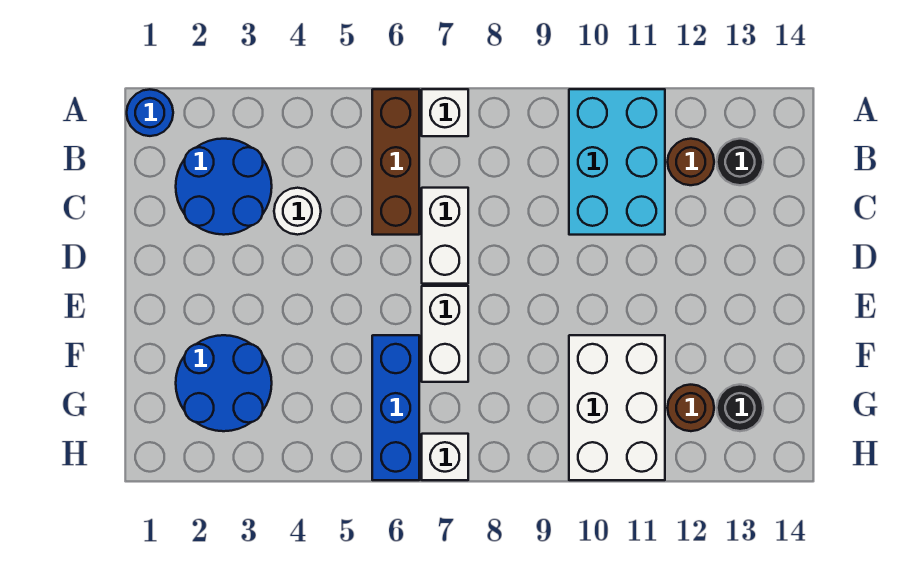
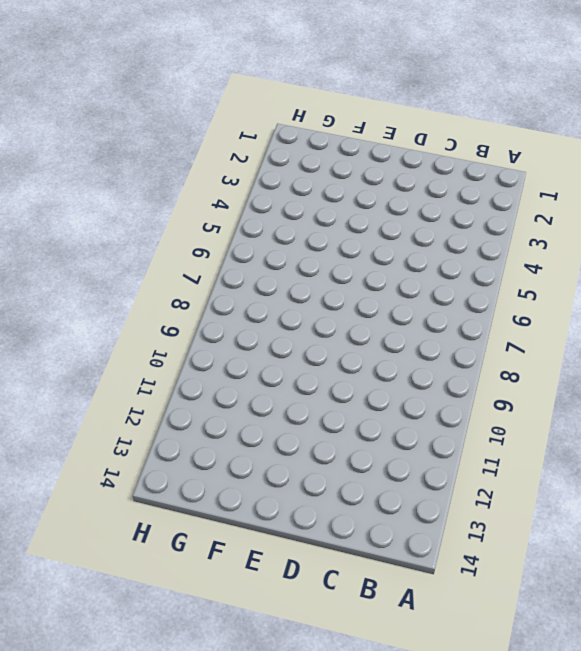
none -> blue round brick A1 level 1
none -> brown brick A6:C6 level 1
none -> white brick A7 level 1

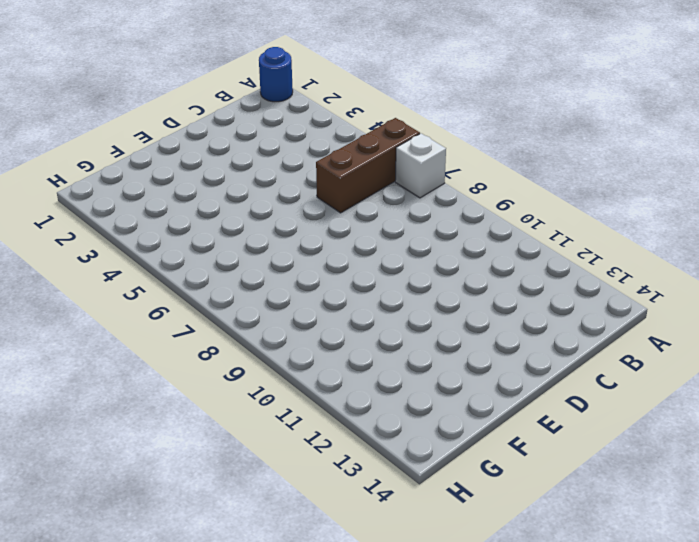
none -> cyan brick A10:C11 level 1
none -> blue round brick B2:C3 level 1
none -> brown round brick B12 level 1

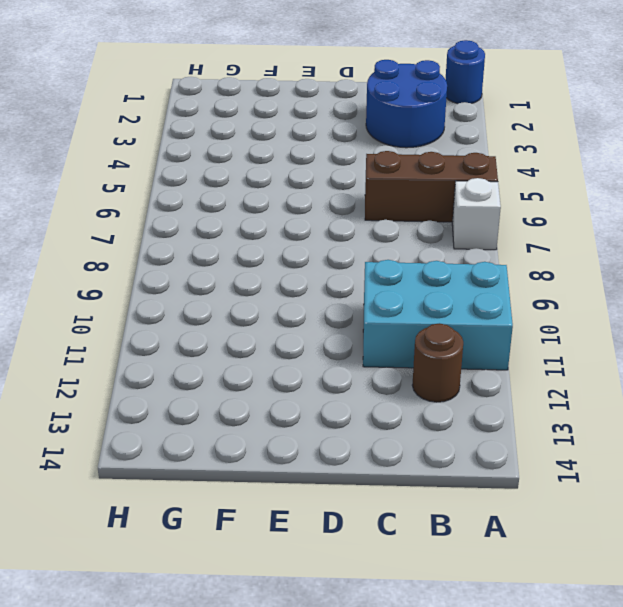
none -> black round brick B13 level 1
none -> white round brick C4 level 1
none -> white brick C7:D7 level 1

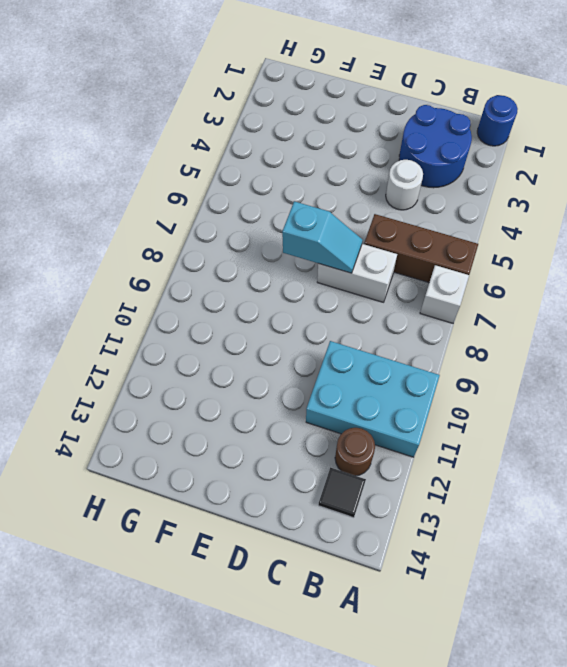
black tile B13 level 1 -> black round brick B13 level 1
cyan slope D7:E7 level 2 top E -> none
none -> white brick E7:F7 level 1
none -> blue round brick F2:G3 level 1
none -> blue brick F6:H6 level 1

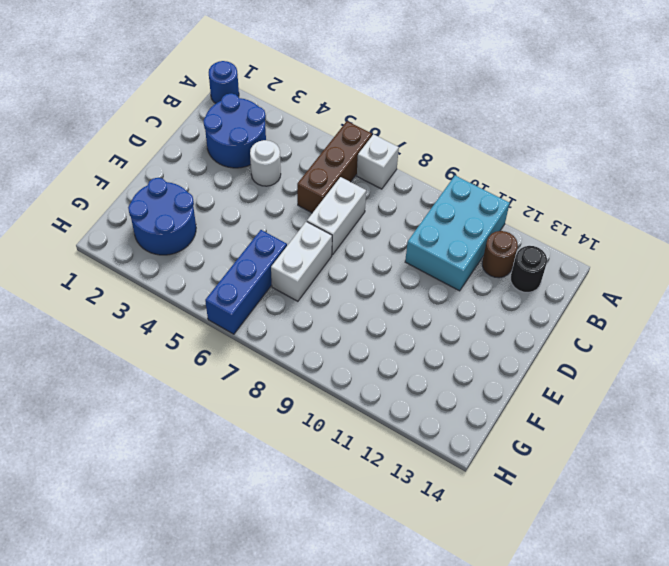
none -> white brick F10:H11 level 1
none -> brown round brick G12 level 1
none -> black round brick G13 level 1

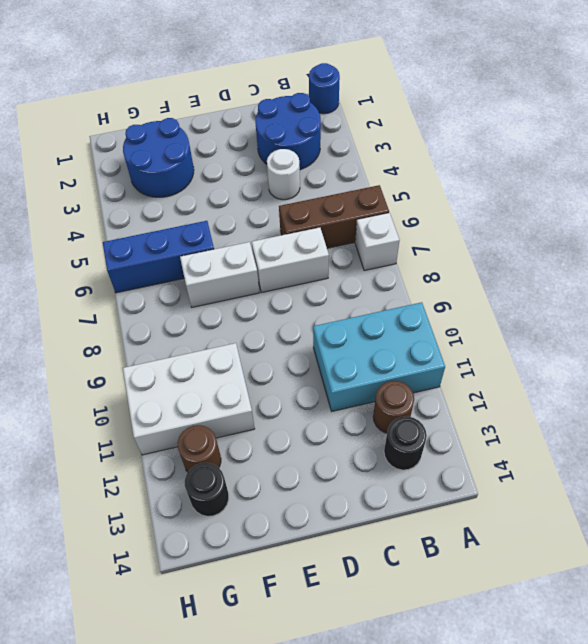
none -> white brick H7 level 1

